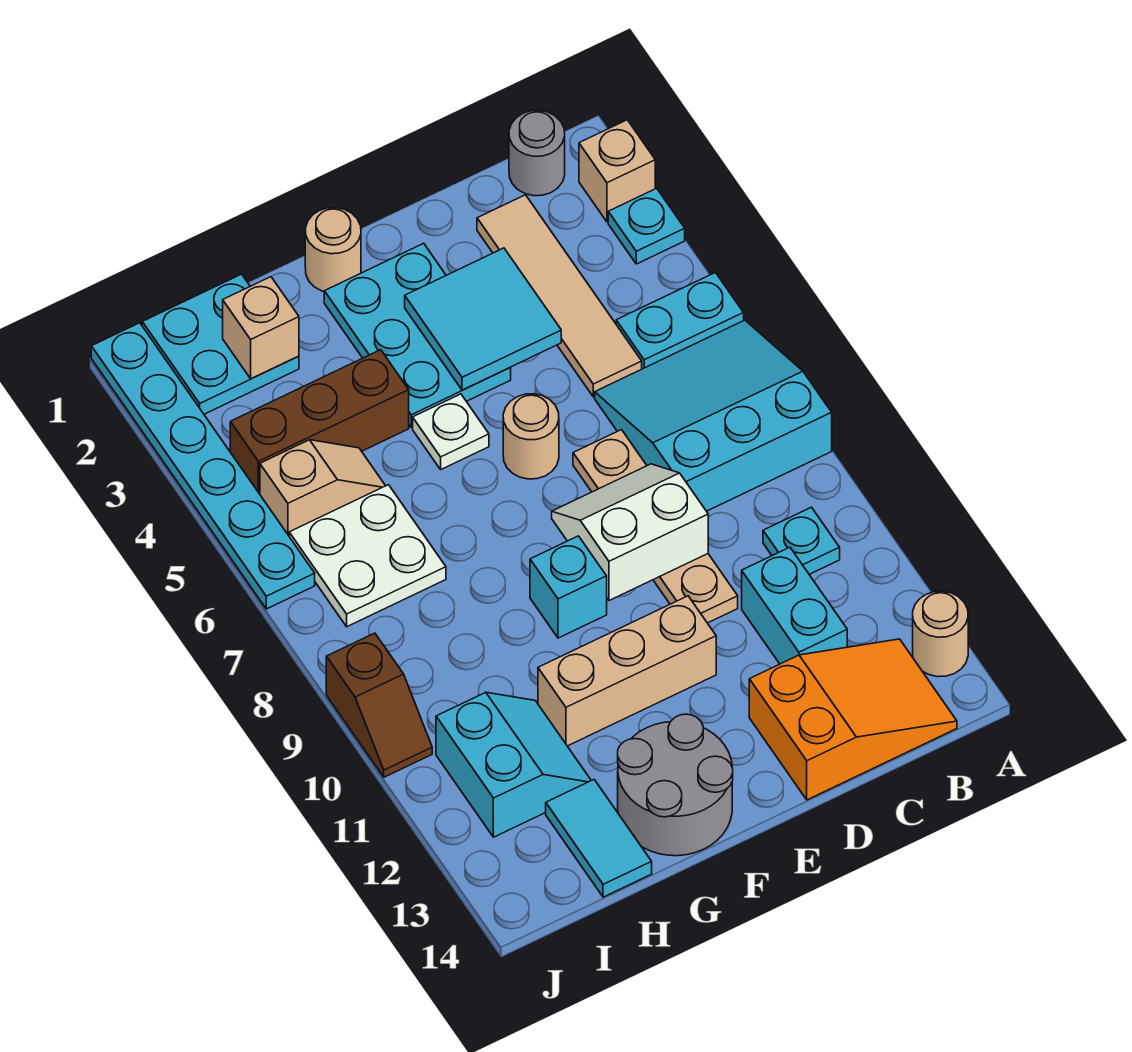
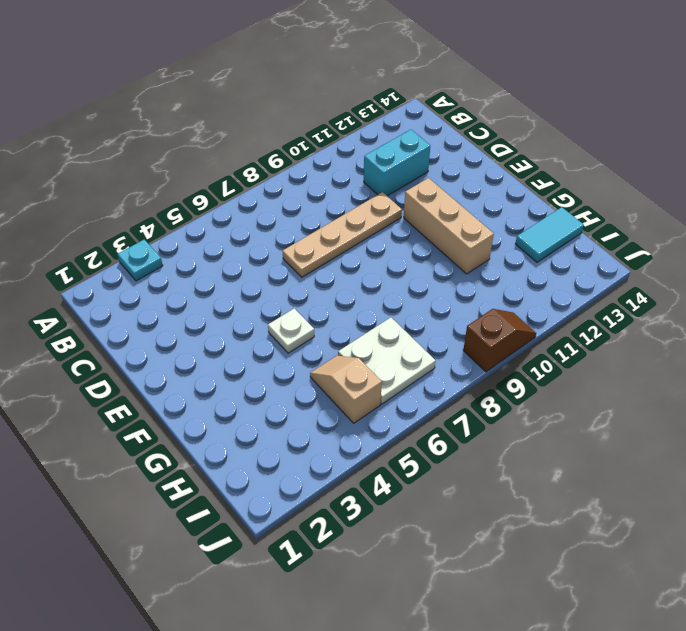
none -> tan brick A2 level 1
none -> cyan plate A5:B5 level 1
none -> cyan slope A6:C8 level 1 top 8

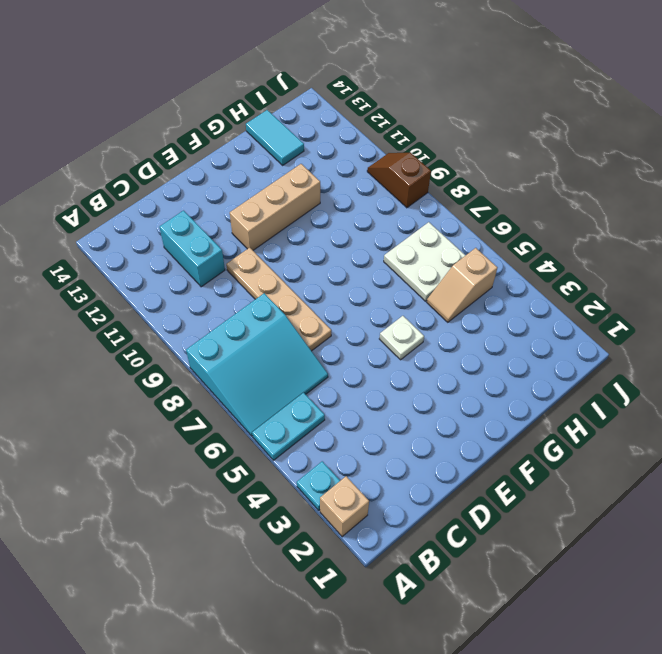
none -> tan round brick A13 level 1
none -> grey round brick B1 level 1
none -> cyan plate B10 level 1

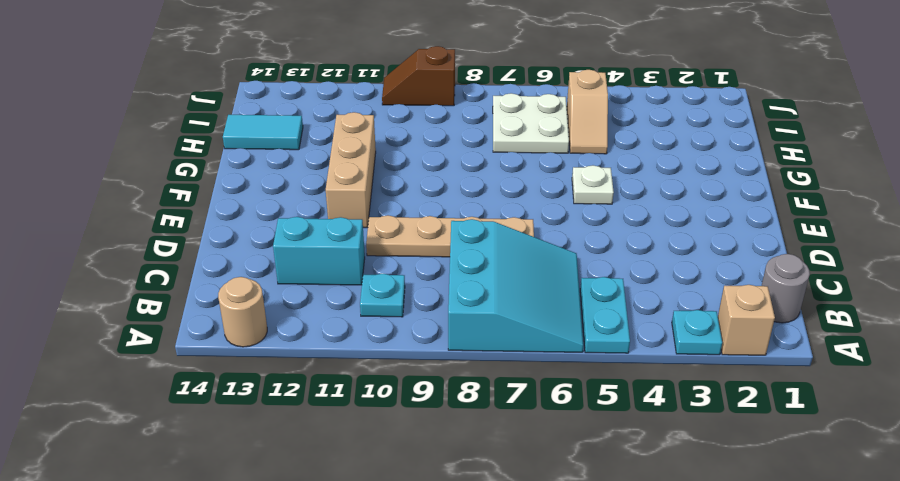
none -> orange slope B13:D14 level 1 top D
none -> tan tile C2:C5 level 1
none -> cyan plate E2:F4 level 1

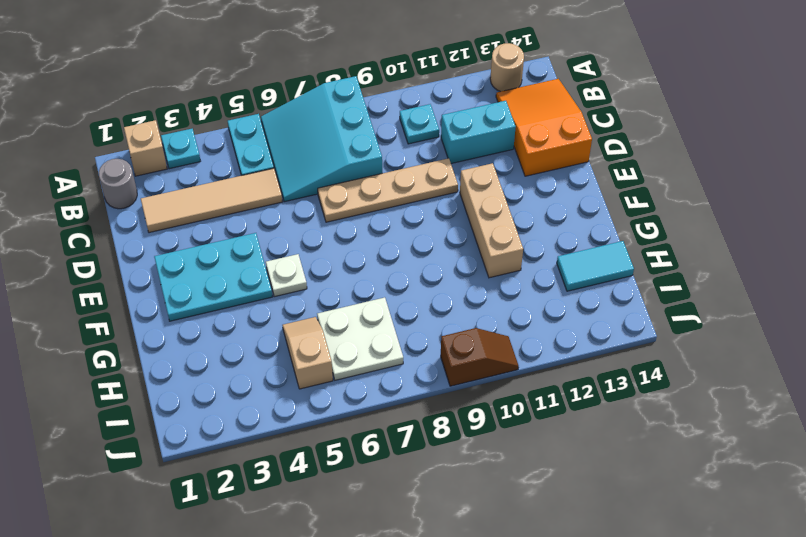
none -> tan round brick E6 level 1
none -> tan round brick F1 level 1
none -> cyan brick F9 level 1

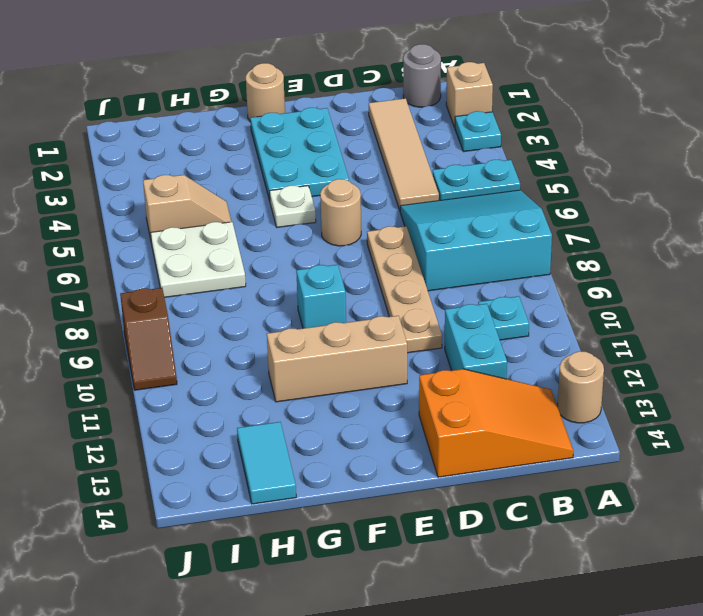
none -> grey round brick F13:G14 level 1
none -> brown brick G4:I4 level 1
none -> cyan plate H1:I2 level 1

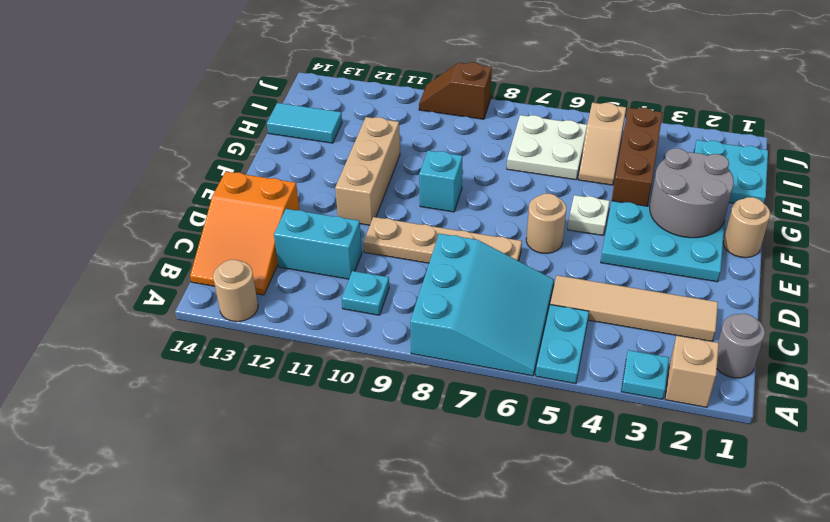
grey round brick F2:G3 level 2 -> grey round brick F13:G14 level 1
none -> cyan slope H11:I12 level 1 top I
none -> cyan plate J1:J6 level 1
none -> cyan tile D3:E4 level 2

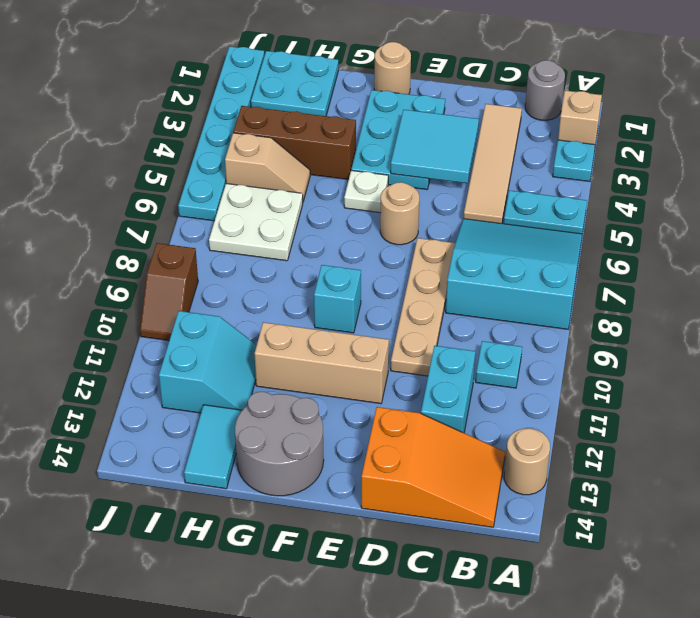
none -> white slope D8:E9 level 2 top 9
none -> tan brick H2 level 2

